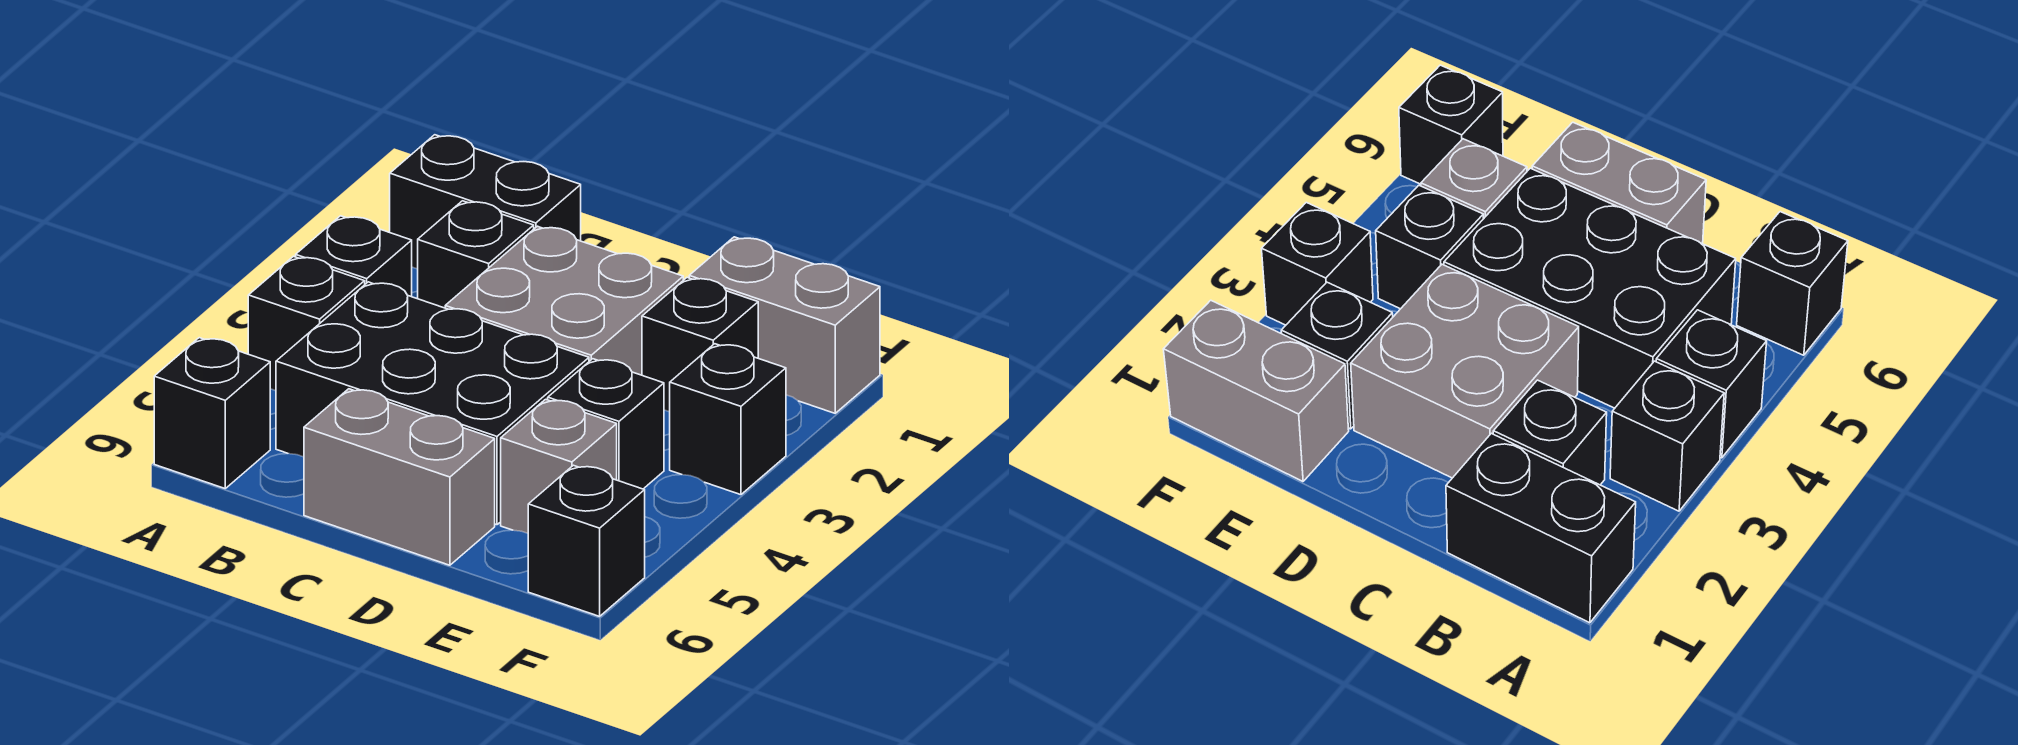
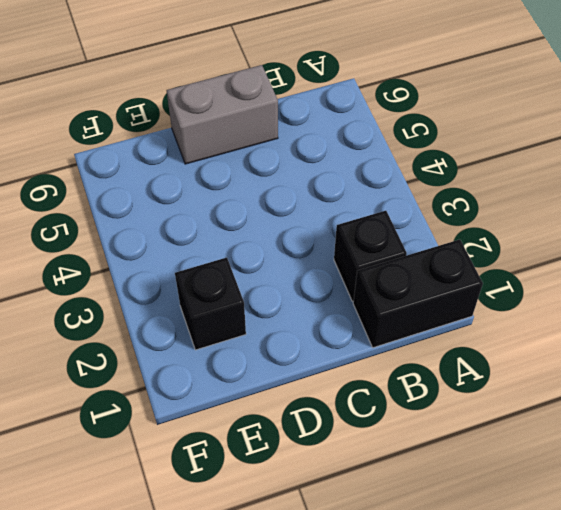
none -> black brick A3 level 1
none -> black brick A4 level 1
none -> black brick A6 level 1

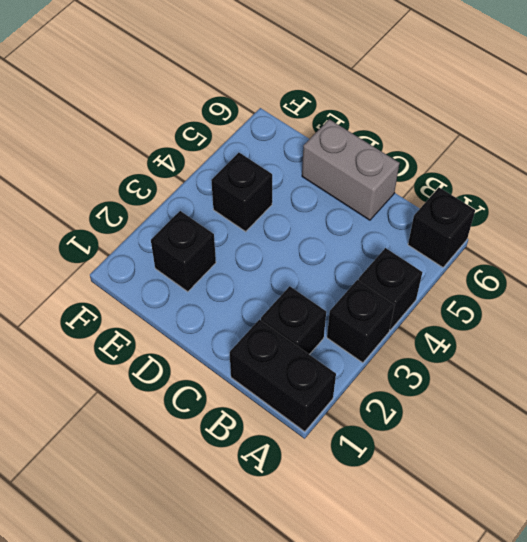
none -> black brick B4:D5 level 1
none -> grey brick C2:D3 level 1
none -> grey brick E1:F1 level 1

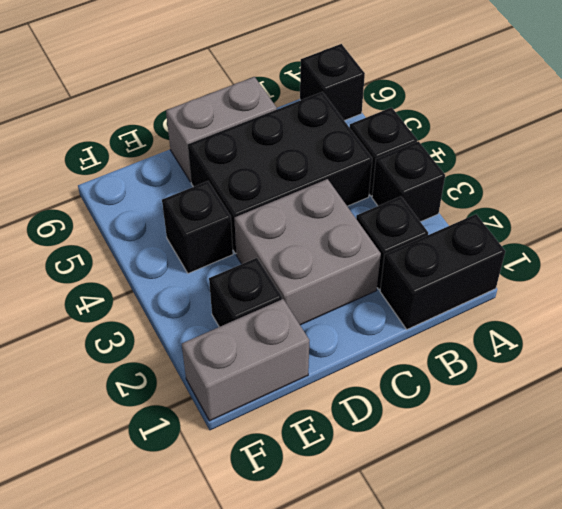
none -> grey brick E5 level 1
none -> black brick F3 level 1
none -> black brick F6 level 1

